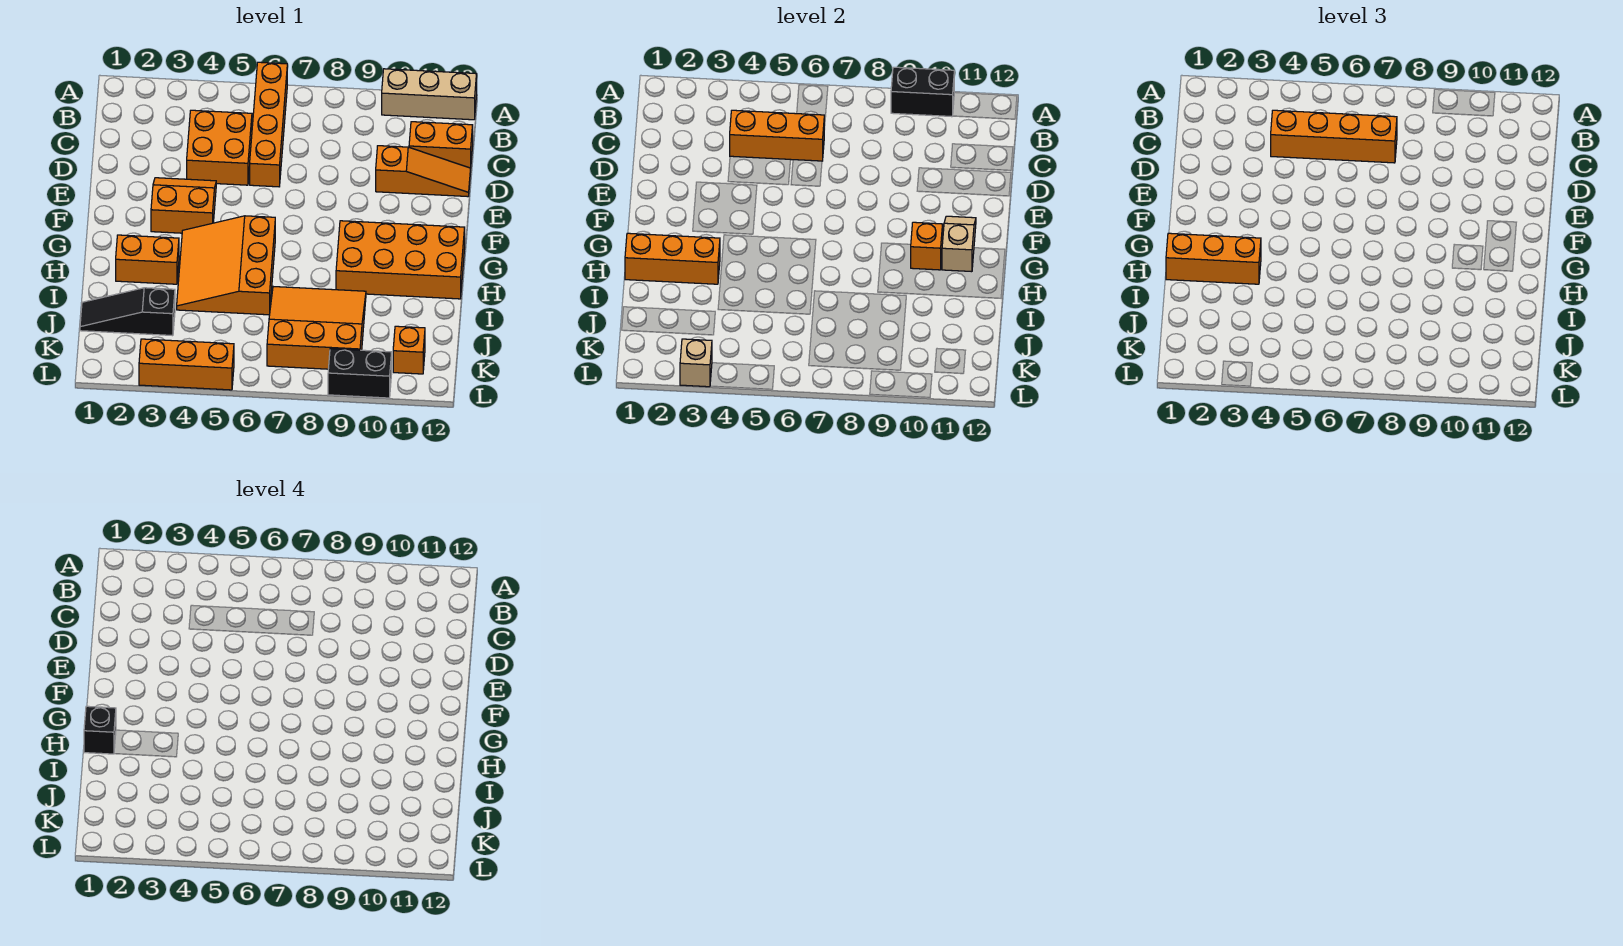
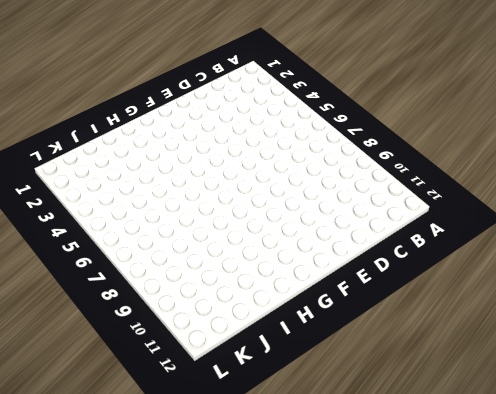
none -> orange brick A6:D6 level 1
none -> tan brick A10:A12 level 1
none -> orange brick C4:D5 level 1

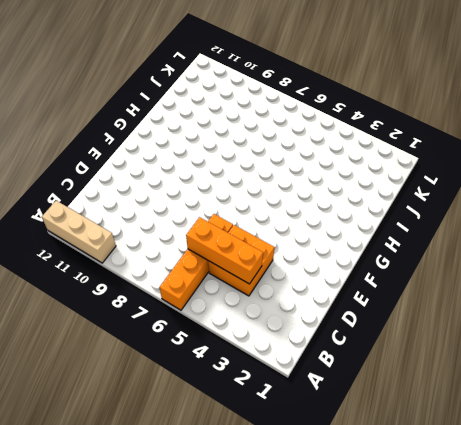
none -> orange brick C11:C12 level 1
none -> orange slope D10:D12 level 1 top 10
none -> orange slope E3:F4 level 1 top F

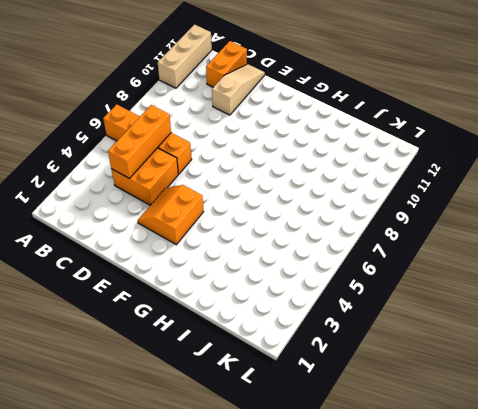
tan slope D10:D12 level 1 top 10 -> orange slope D10:D12 level 1 top 10
none -> orange slope G4:I6 level 1 top 6
none -> orange brick G9:H12 level 1
none -> orange brick H2:H3 level 1

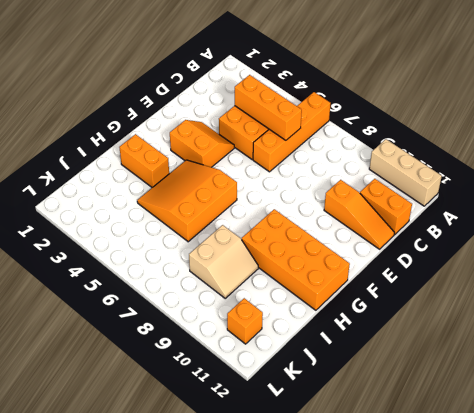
tan slope I8:J9 level 1 top 8 -> orange slope I7:K9 level 1 top K
none -> black slope J1:J3 level 1 top 3
none -> orange brick L3:L5 level 1
none -> black brick L9:L10 level 1

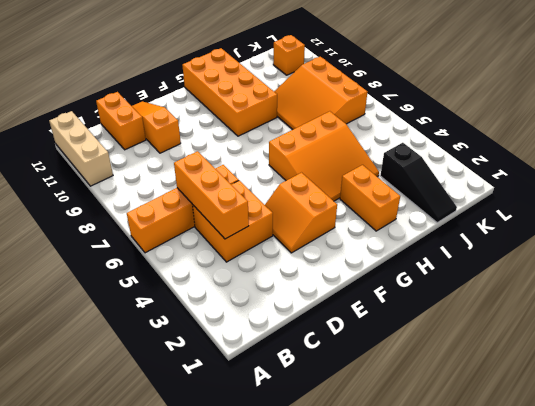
none -> orange brick L3:L5 level 1
none -> black brick L9:L10 level 1
none -> black brick A9:A10 level 2

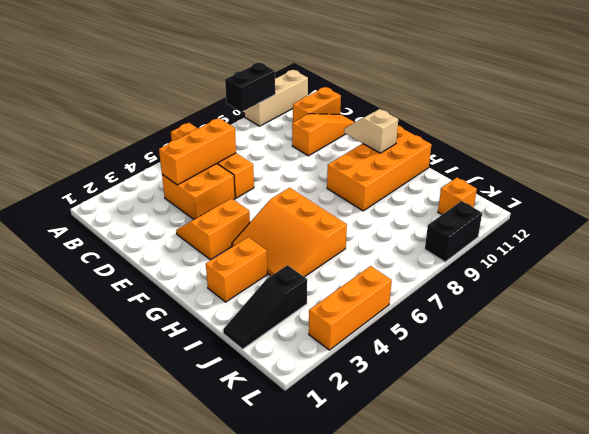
none -> orange slope I7:K9 level 1 top K
none -> orange brick G10 level 2
none -> orange brick H1:H3 level 2

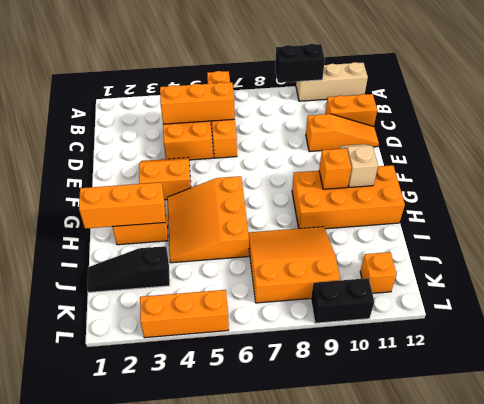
none -> tan brick L3 level 2
none -> orange brick C4:C7 level 3
none -> orange brick H1:H3 level 3

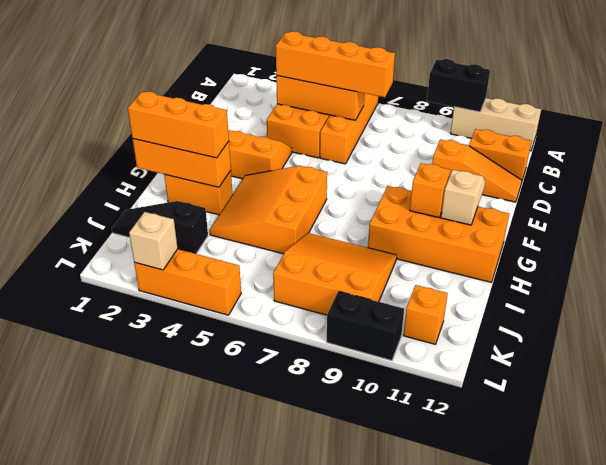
none -> black brick H1 level 4

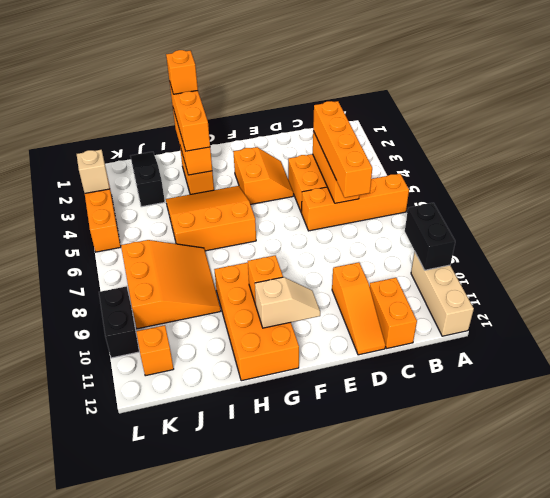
orange brick H1 level 4 -> black brick H1 level 4

